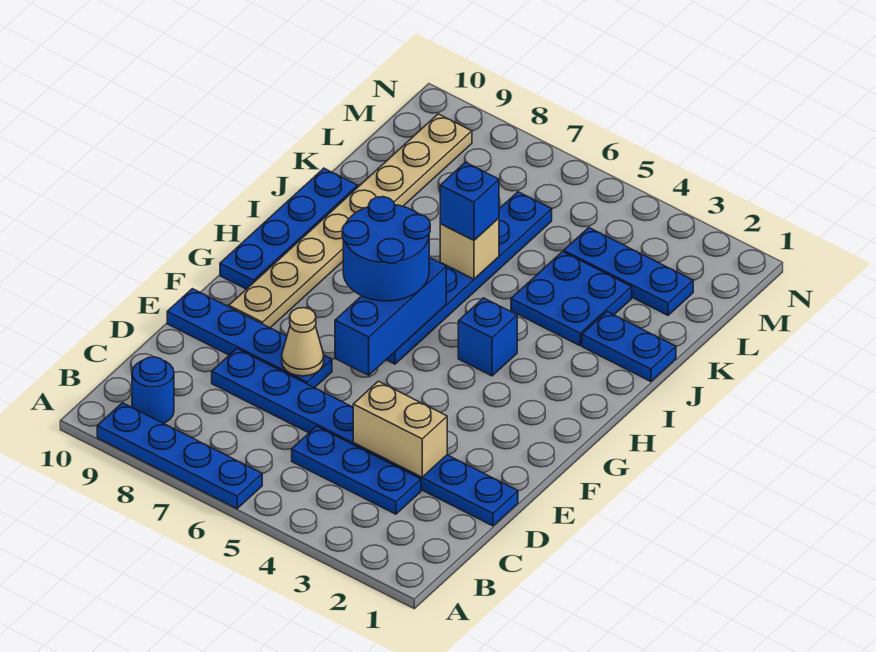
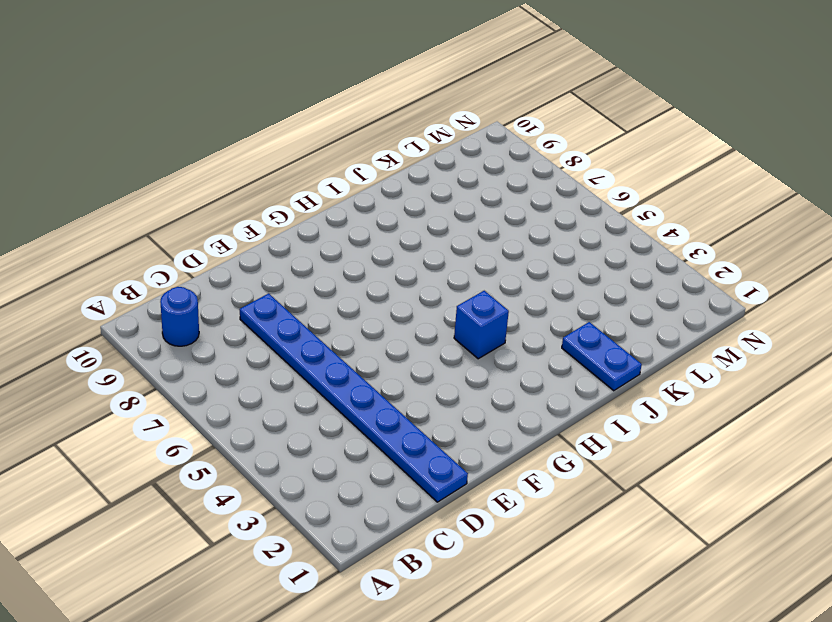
none -> blue plate A6:A9 level 1
none -> blue plate C3:C5 level 1
none -> blue plate E7:E10 level 1

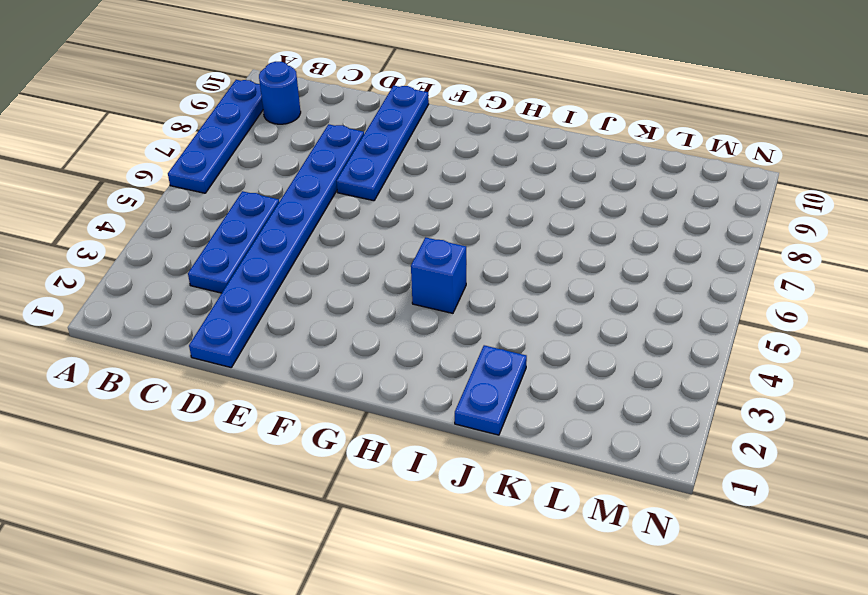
none -> tan plate F9:M9 level 1
none -> blue plate G6:L6 level 1
none -> blue plate G10:J10 level 1

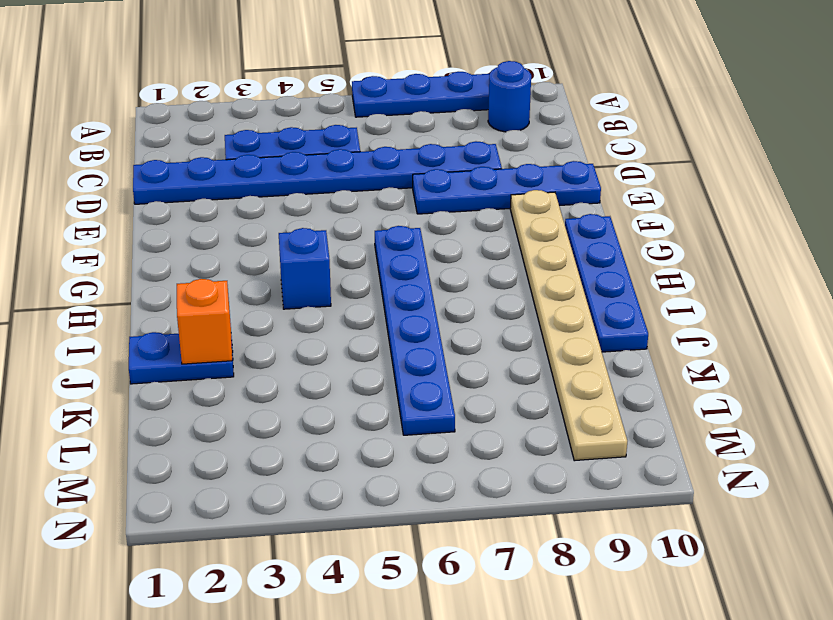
orange brick J2 level 2 -> none
none -> blue plate J3:K4 level 1
none -> blue plate L2:L4 level 1
none -> tan brick D3:D4 level 2

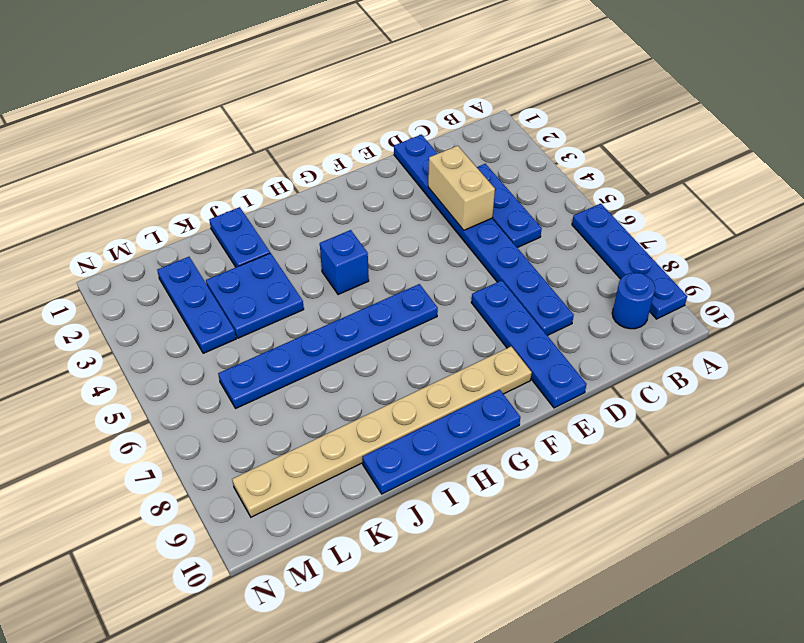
none -> tan cone E7 level 2
none -> blue brick F6:H6 level 2
none -> tan brick J6 level 2

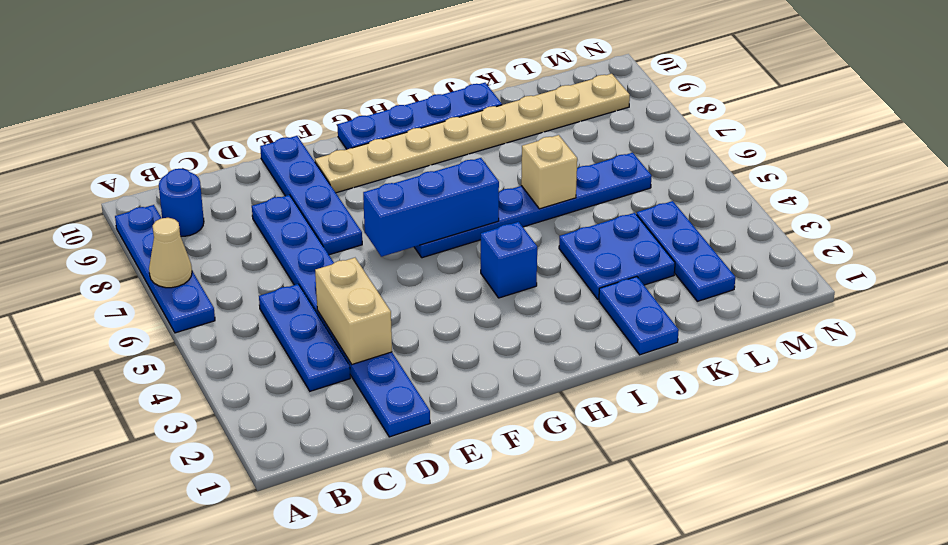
tan cone A7 level 2 -> tan cone E7 level 2
none -> blue round brick G6:H7 level 3
none -> blue brick J6 level 3

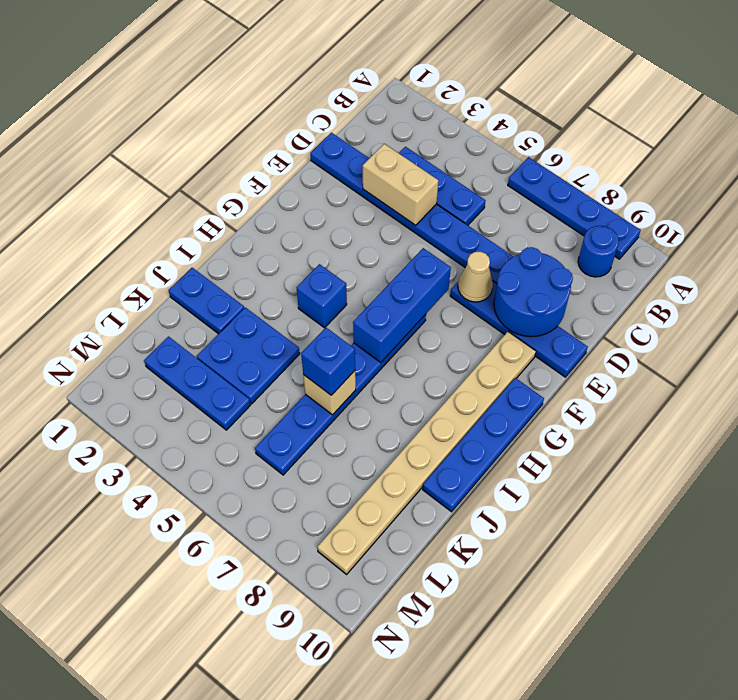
blue round brick D8:E9 level 2 -> blue round brick G6:H7 level 3

